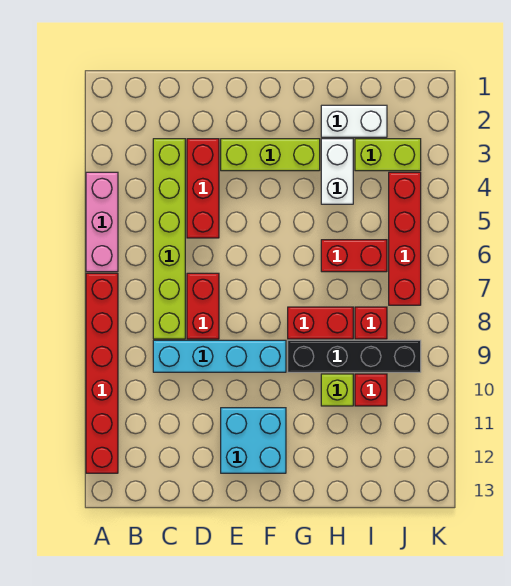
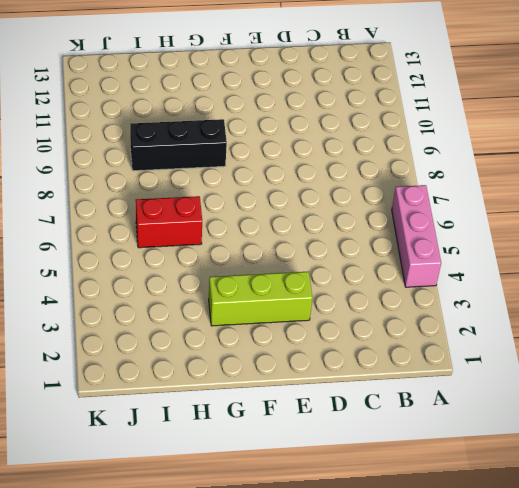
black brick G9:I9 level 1 -> black brick G9:J9 level 1
none -> red brick A7:A12 level 1
none -> lime brick C3:C8 level 1
none -> cyan brick C9:F9 level 1

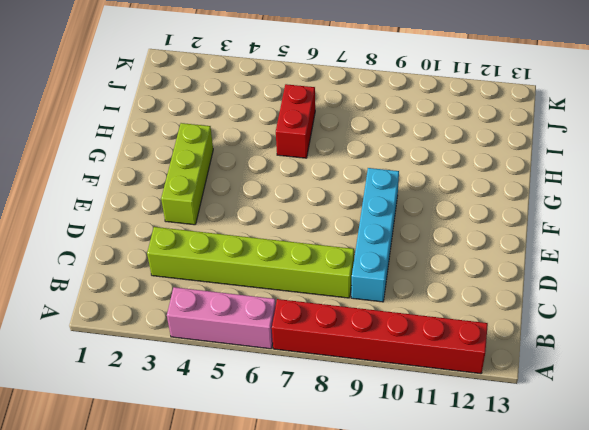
none -> red brick D3:D5 level 1
none -> red brick D7:D8 level 1
none -> cyan brick E11:F12 level 1

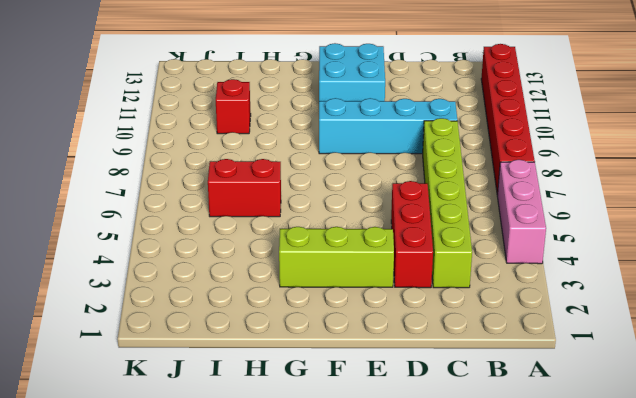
none -> red brick D7:D8 level 1
none -> red brick G8:H8 level 1
none -> black brick G9:J9 level 1

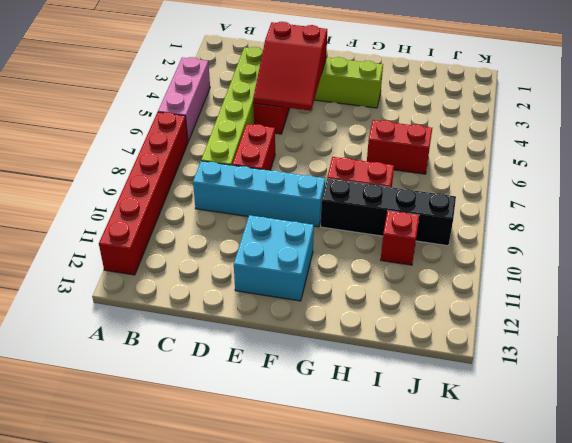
red slope D3:E5 level 2 top 3 -> none
none -> white brick H2:I2 level 1
none -> white brick H3:H4 level 1
none -> lime brick H10 level 1

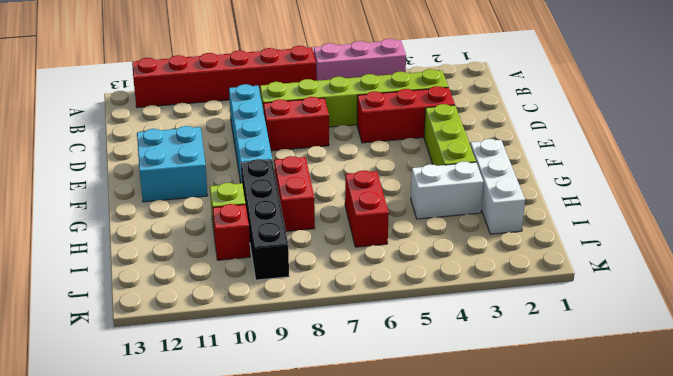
white brick G2:I2 level 1 -> white brick H2:I2 level 1
none -> lime brick I3:J3 level 1
none -> red brick I8 level 1
none -> red brick J4:J7 level 1

